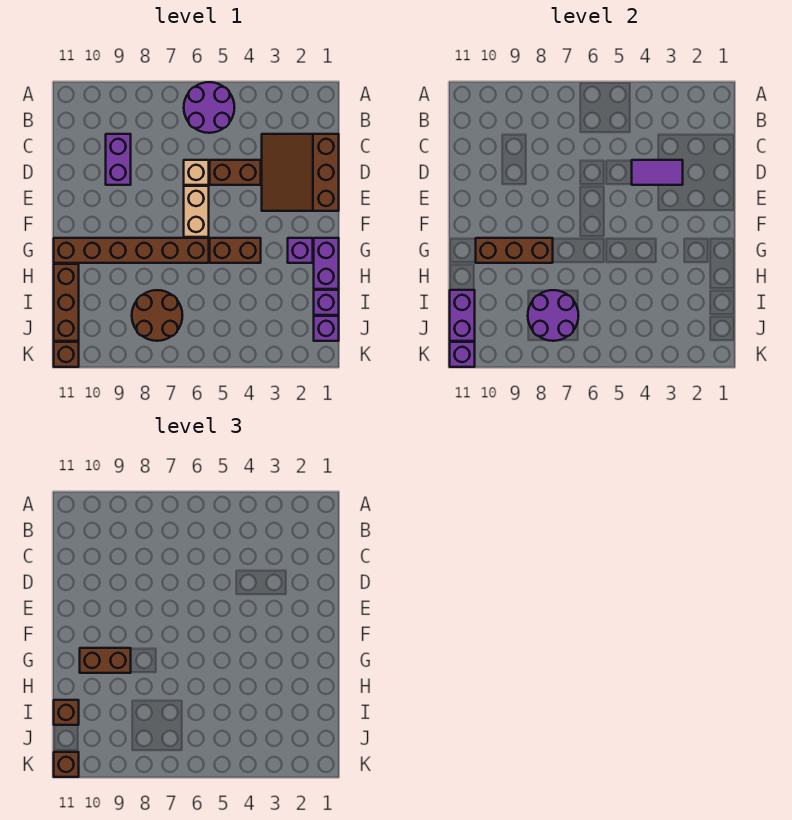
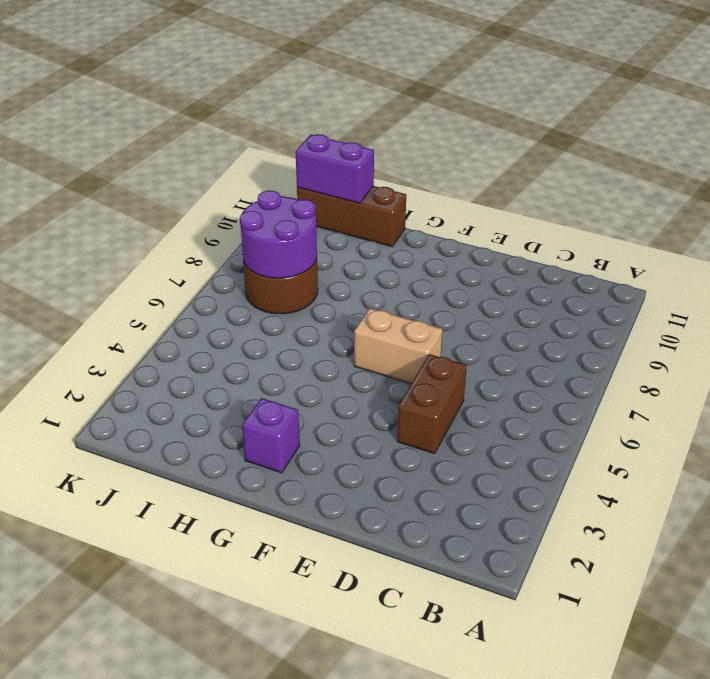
none -> purple round brick A5:B6 level 1
none -> brown slope C1:E3 level 1 top 1
none -> purple brick C9:D9 level 1

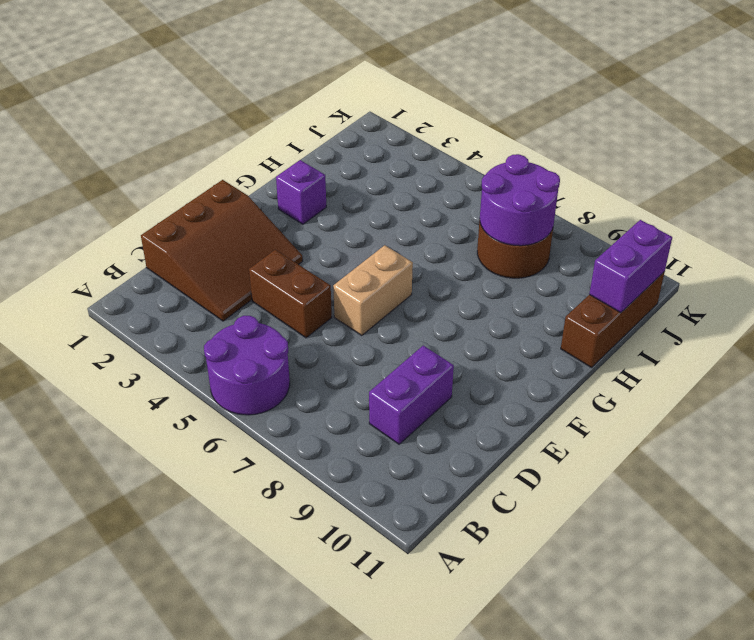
none -> tan brick D6 level 1
none -> purple brick G1:H1 level 1
none -> brown brick G4:G5 level 1

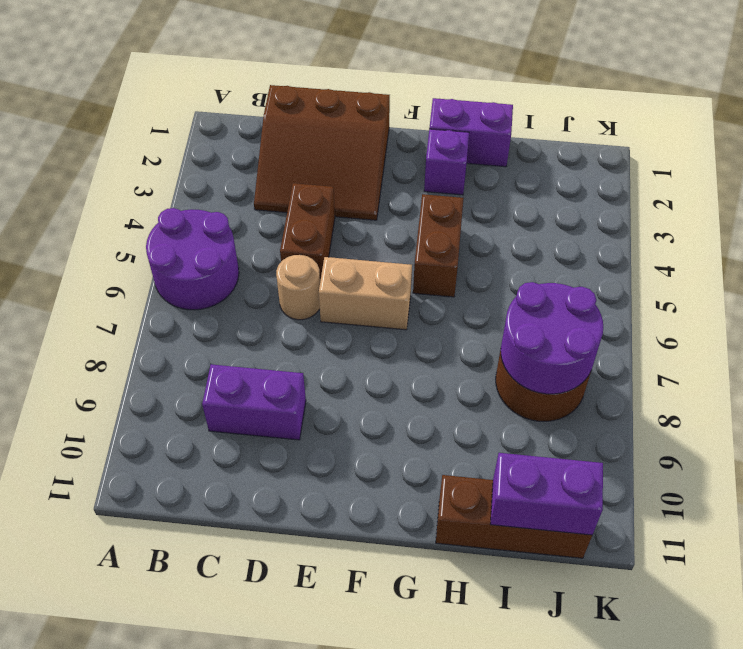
tan round brick D6 level 1 -> tan brick D6 level 1
none -> brown brick G6:G11 level 1
none -> purple brick I1 level 1
none -> purple brick J1 level 1

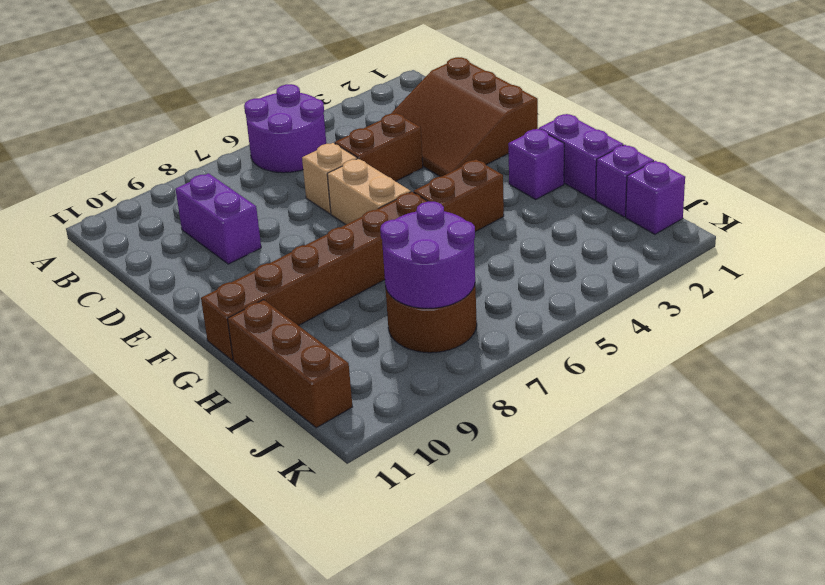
none -> brown brick K11 level 1
none -> purple tile D3:D4 level 2
none -> brown brick G8:G10 level 2

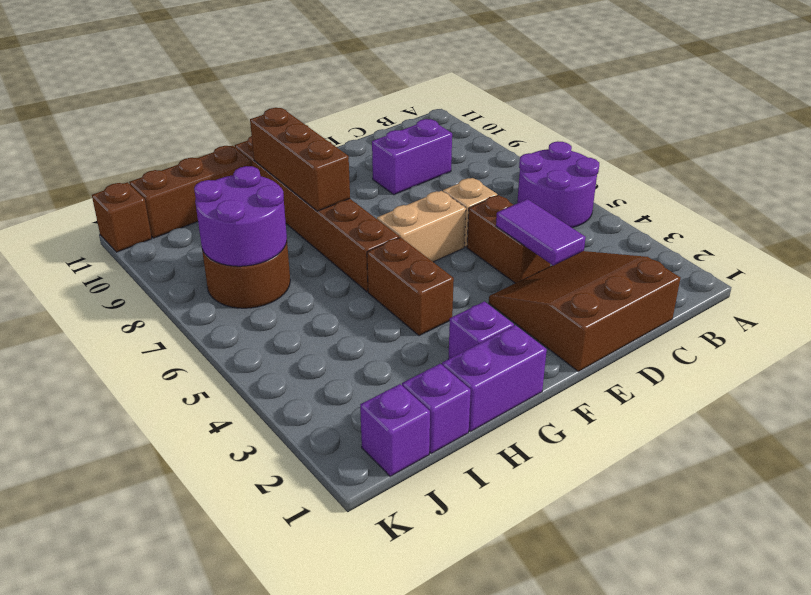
none -> purple brick I11:J11 level 2
none -> purple brick K11 level 2
none -> brown brick G9:G10 level 3

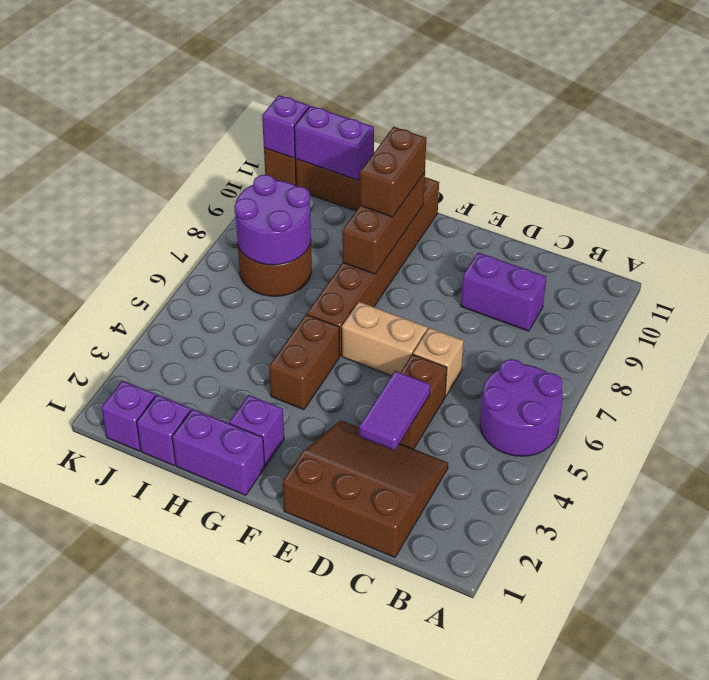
none -> brown brick I11 level 3
none -> brown brick K11 level 3

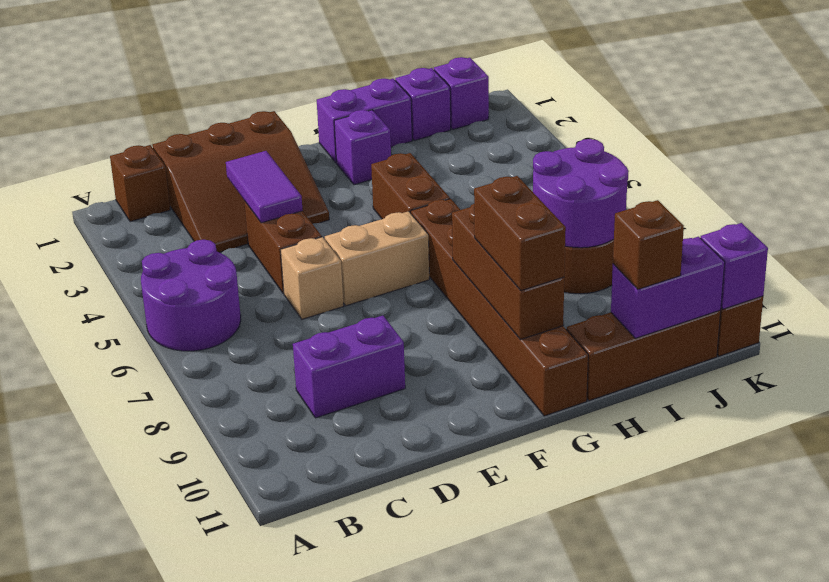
brown brick B1 level 1 -> brown brick K11 level 3

